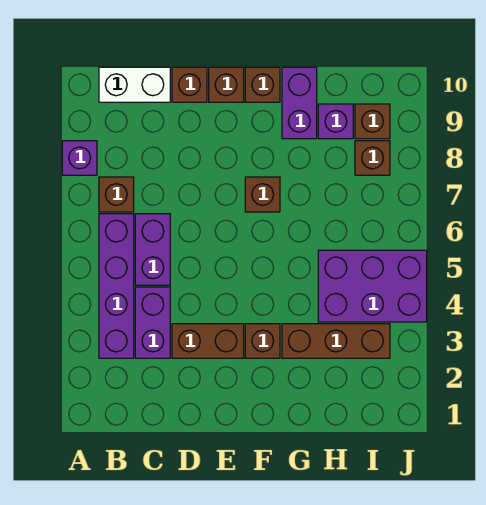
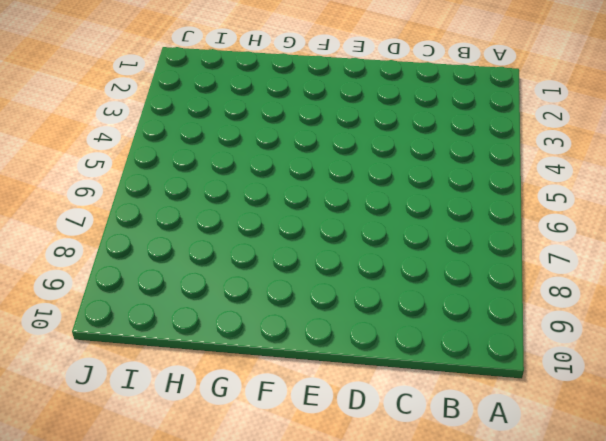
none -> purple brick A8 level 1
none -> purple brick B3:B6 level 1
none -> brown brick B7 level 1

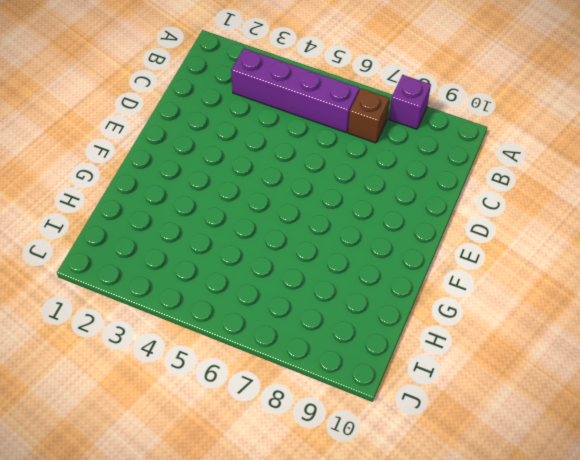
none -> white brick B10:C10 level 1
none -> purple brick C3:C4 level 1
none -> purple brick C5:C6 level 1

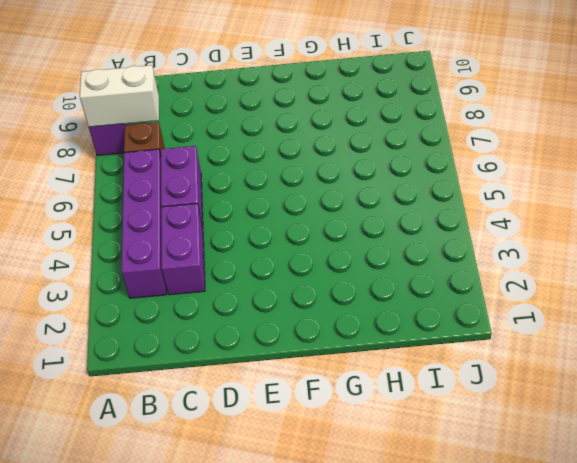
white brick A8:B8 level 2 -> white brick B10:C10 level 1
none -> brown brick D3:E3 level 1
none -> brown brick D10 level 1
none -> brown brick E10 level 1

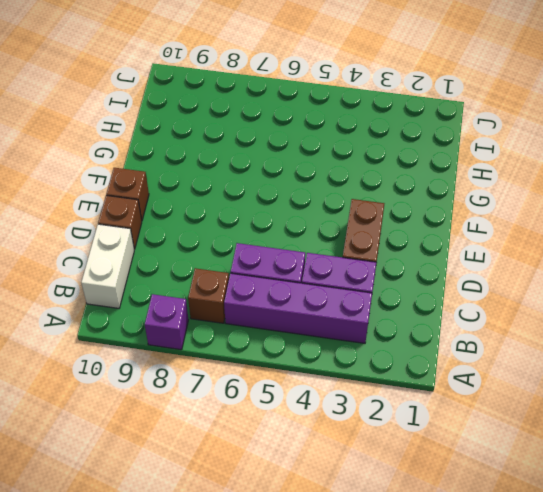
none -> brown brick F3 level 1
none -> brown brick F7 level 1
none -> brown brick F10 level 1

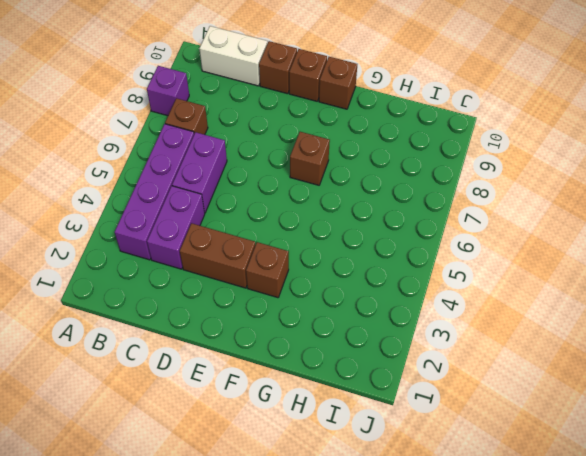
none -> brown brick G3:I3 level 1
none -> purple brick G9:G10 level 1
none -> purple brick H4:J5 level 1

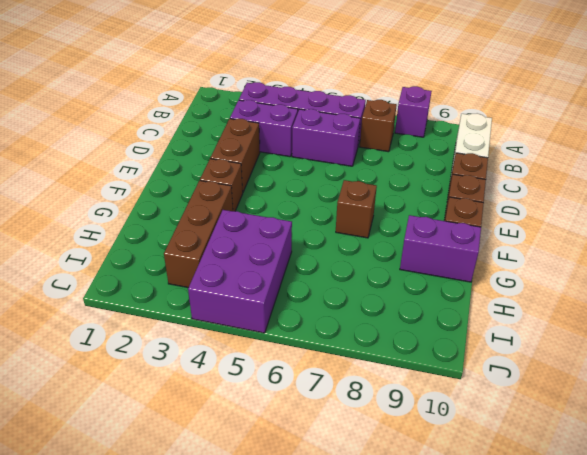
none -> purple brick H9 level 1
none -> brown brick I8 level 1
none -> brown brick I9 level 1

